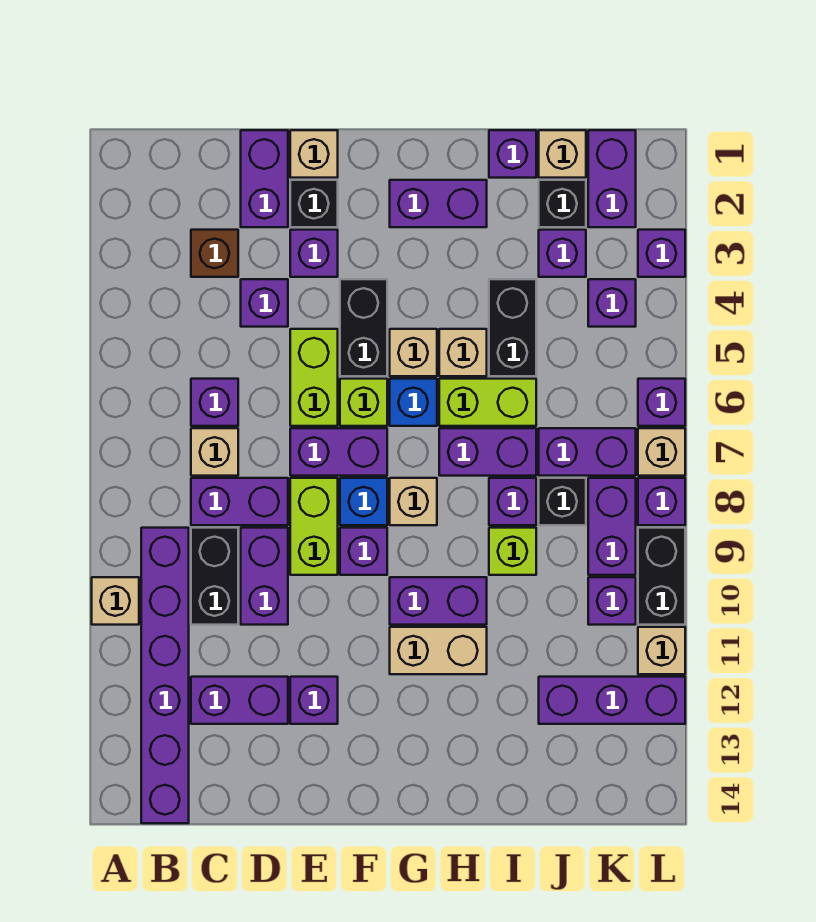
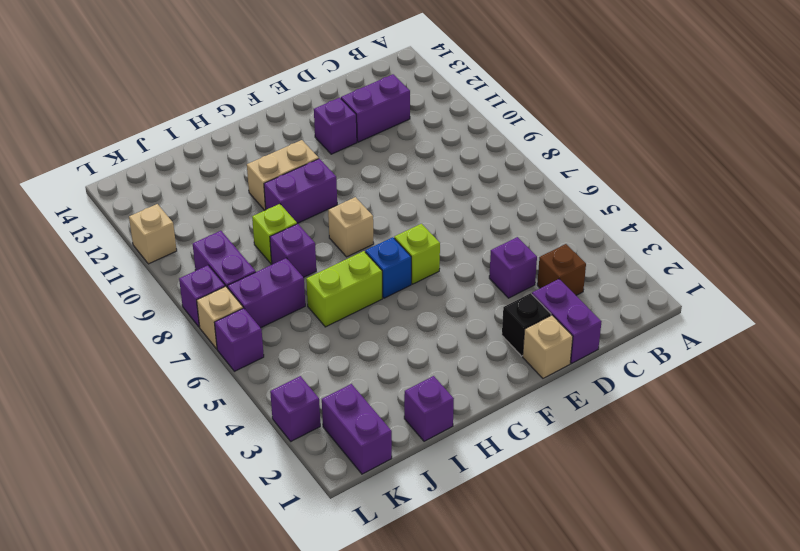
none -> tan brick A10 level 1
none -> purple brick B9:B14 level 1
none -> purple brick C6 level 1
none -> tan brick C7 level 1

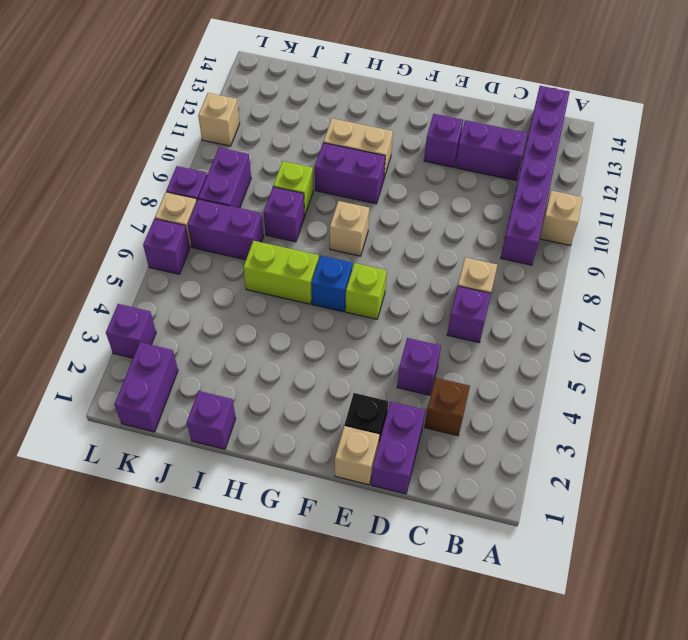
none -> purple brick C8:D8 level 1
none -> black brick C9:C10 level 1
none -> purple brick D9:D10 level 1
none -> purple brick E3 level 1

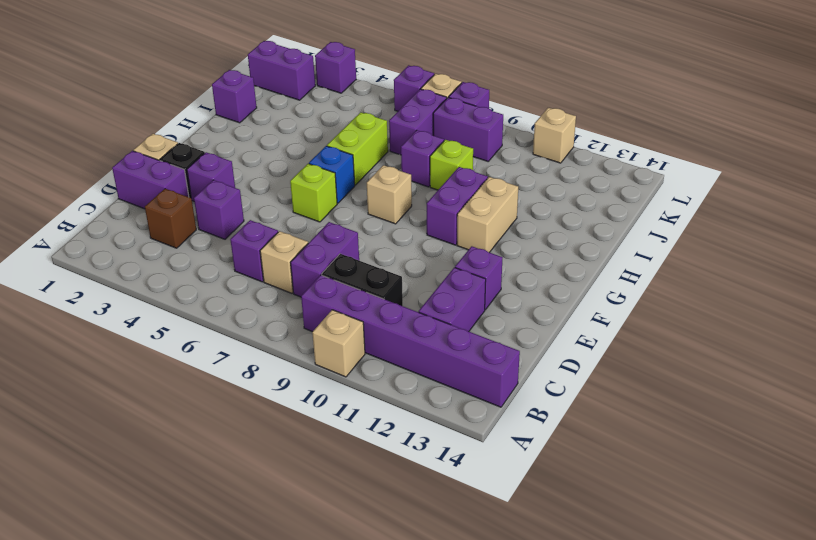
none -> purple brick D9:D10 level 1
none -> lime brick E5:E6 level 1
none -> purple brick E7:F7 level 1
none -> lime brick E8:E9 level 1

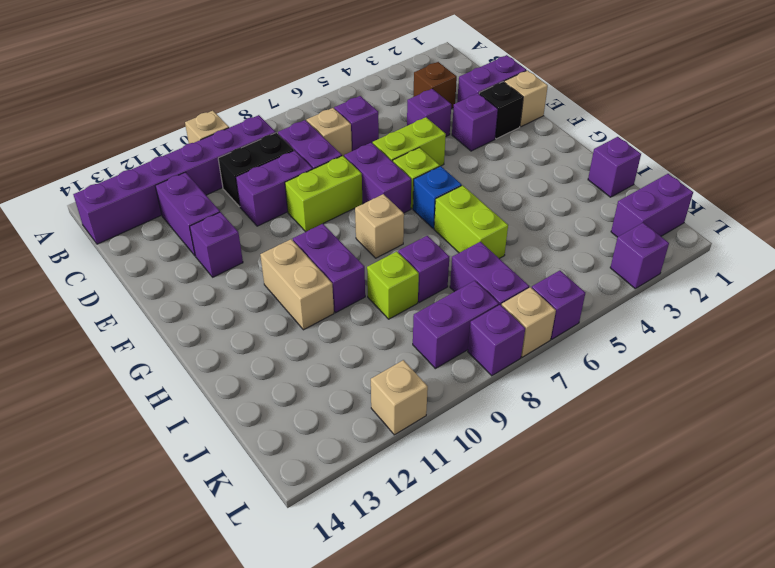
none -> black brick F4:F5 level 1
none -> blue brick F8 level 1
none -> purple brick F9 level 1
none -> purple brick G2:H2 level 1

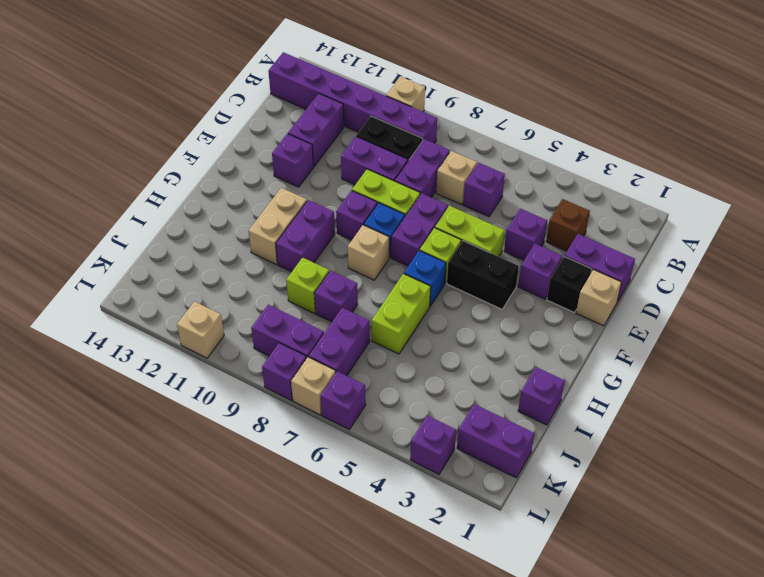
none -> purple brick G2:H2 level 1
none -> tan brick G5 level 1
none -> tan brick H5 level 1
none -> purple brick H7:I7 level 1

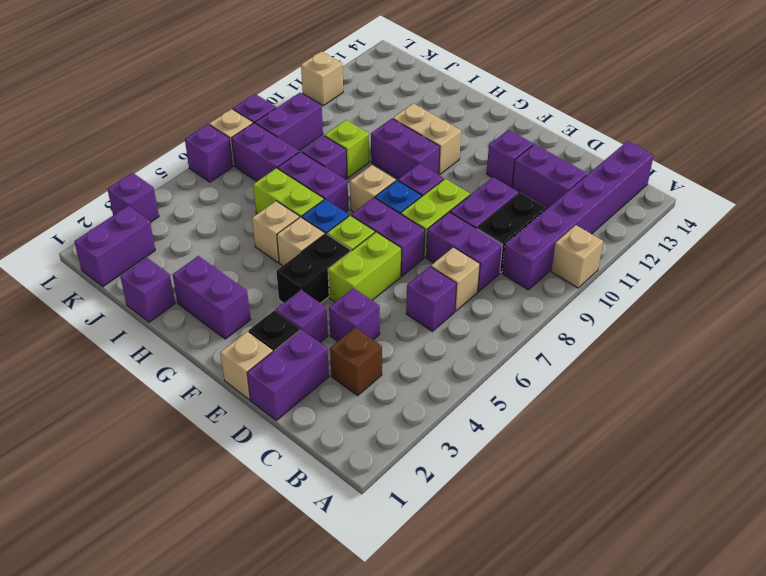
none -> black brick I4:I5 level 1
none -> tan brick J1 level 1
none -> black brick J2 level 1
none -> purple brick J3 level 1

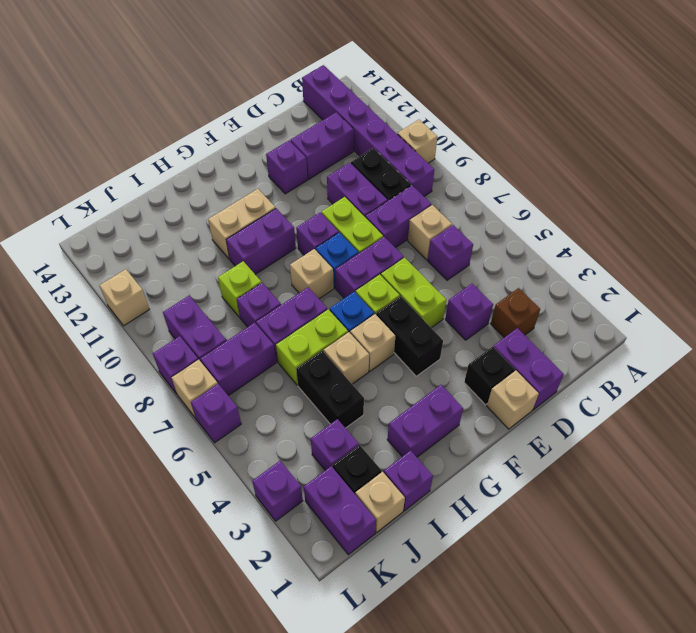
none -> purple brick E3 level 1
none -> black brick J8 level 1
none -> purple brick J12:L12 level 1
none -> purple brick K4 level 1

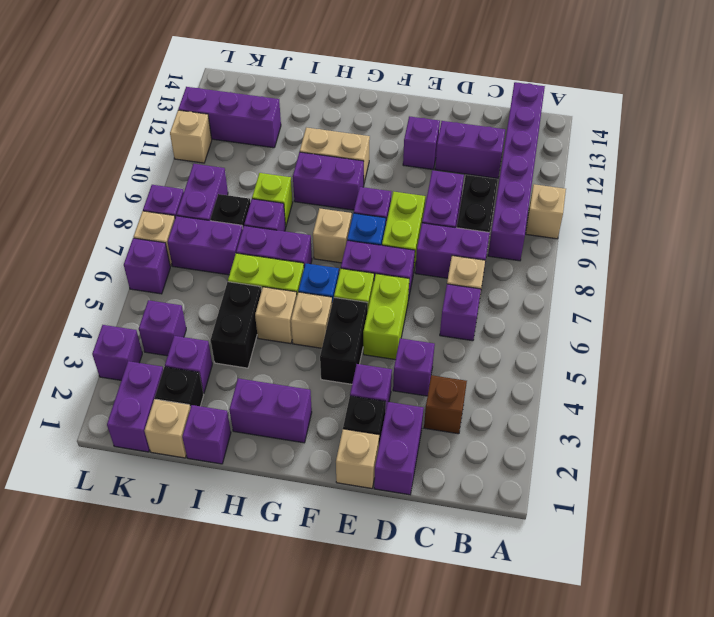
none -> purple brick K10 level 1
none -> black brick L9:L10 level 1

